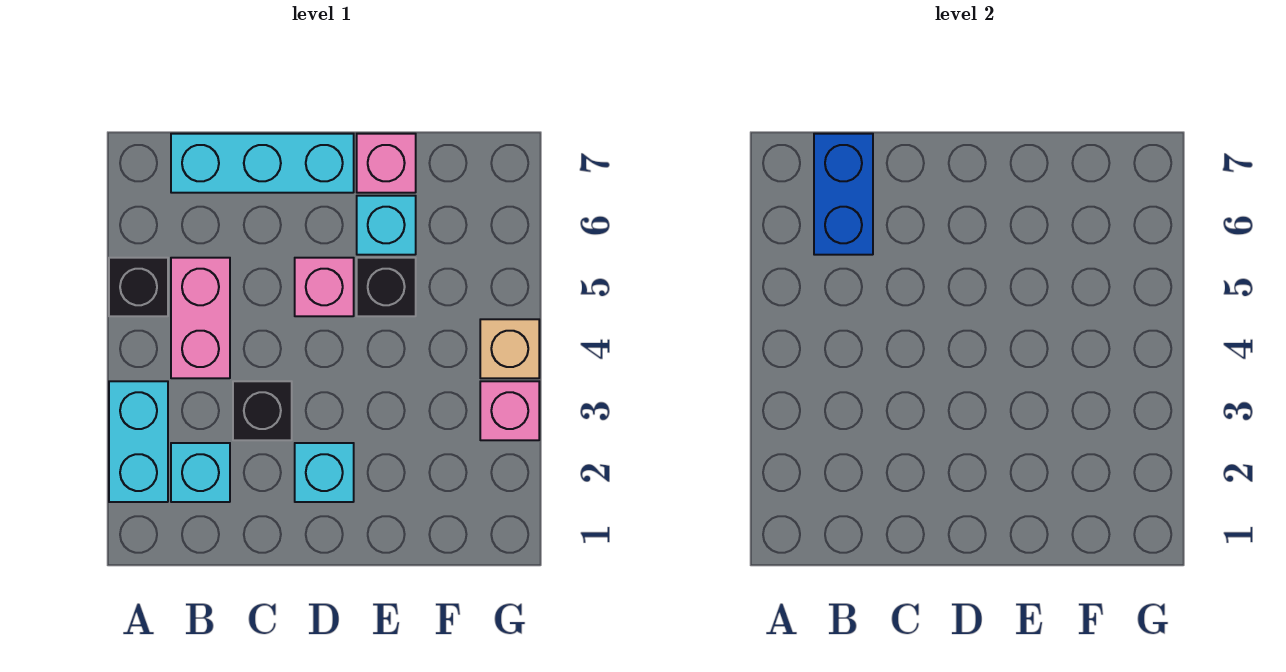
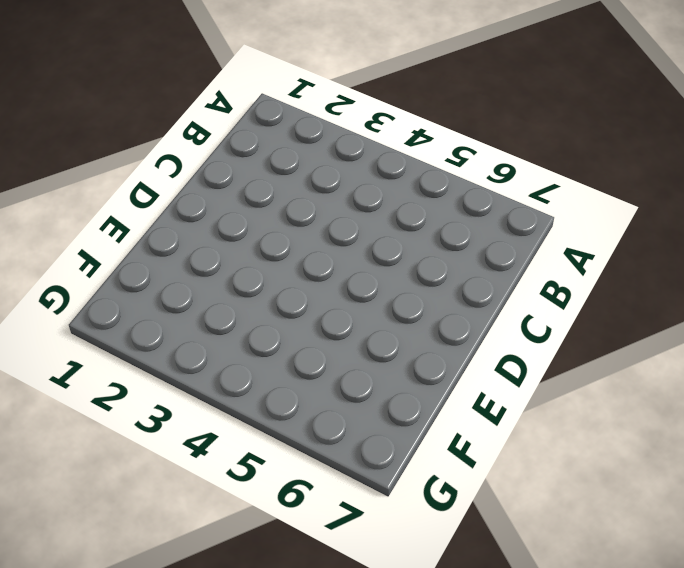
none -> cyan brick A2:A3 level 1
none -> black brick A5 level 1
none -> cyan brick B2 level 1

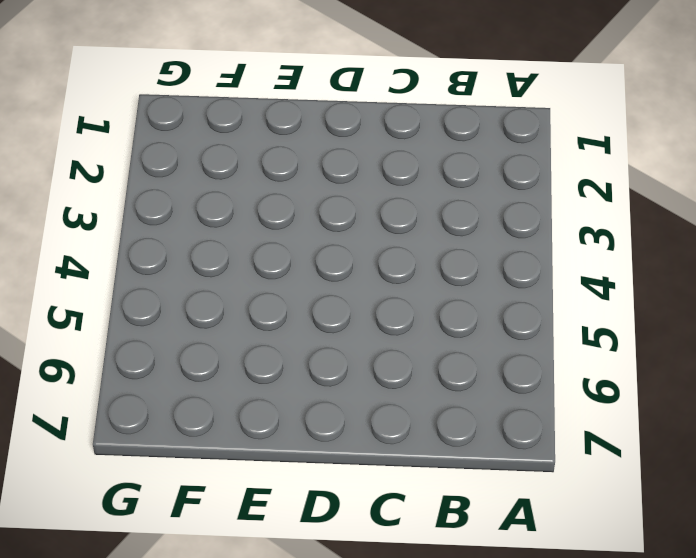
none -> cyan brick A2:A3 level 1
none -> black brick A5 level 1
none -> cyan brick B2 level 1

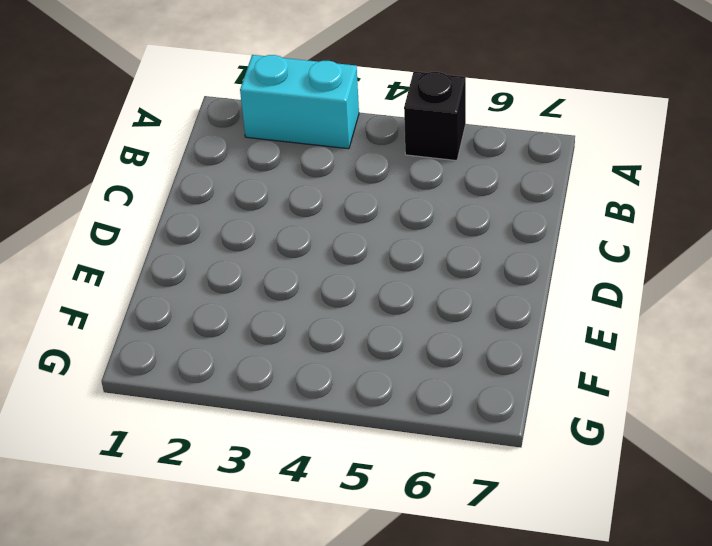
none -> cyan brick B2 level 1
none -> pink brick B4:B5 level 1
none -> cyan brick B7:D7 level 1

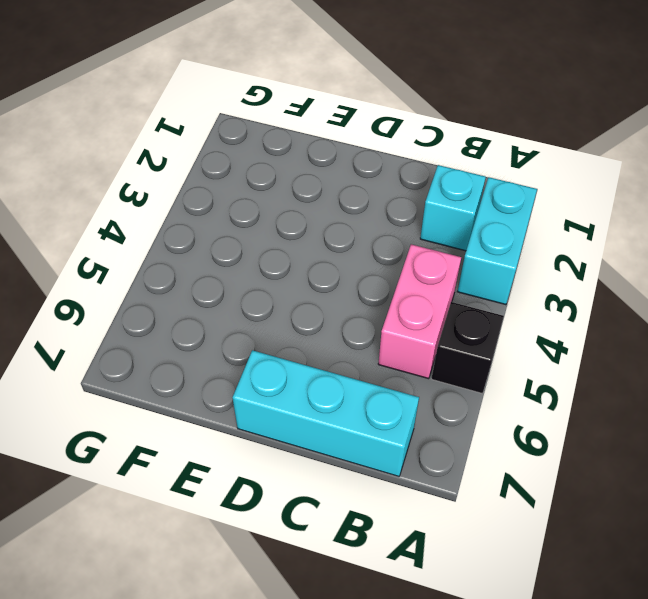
none -> black brick C3 level 1
none -> cyan brick D2 level 1
none -> pink brick D5 level 1

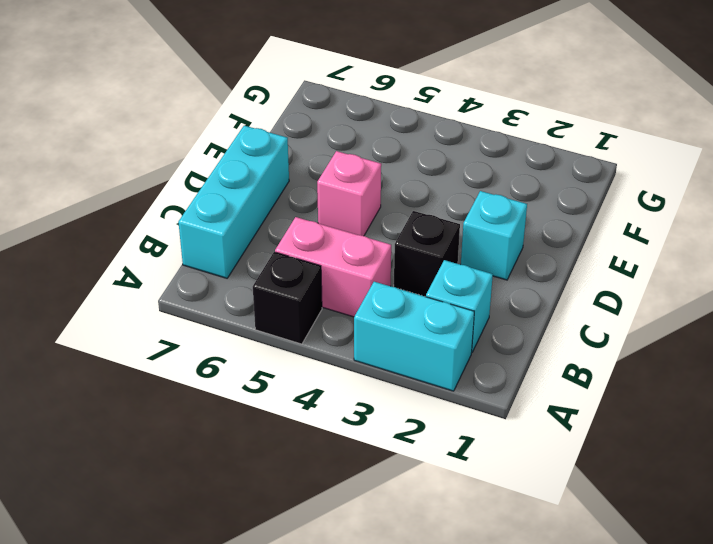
none -> black brick E5 level 1
none -> cyan brick E6 level 1
none -> pink brick E7 level 1

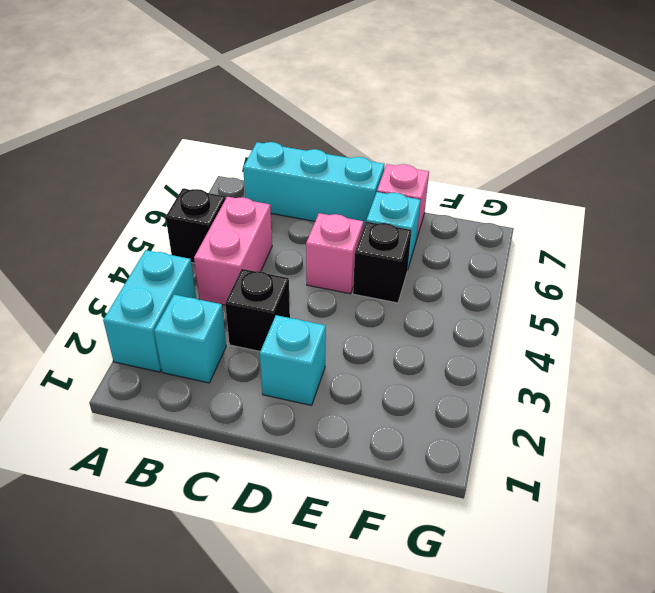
none -> pink brick G3 level 1
none -> tan brick G4 level 1
none -> blue brick B6:B7 level 2

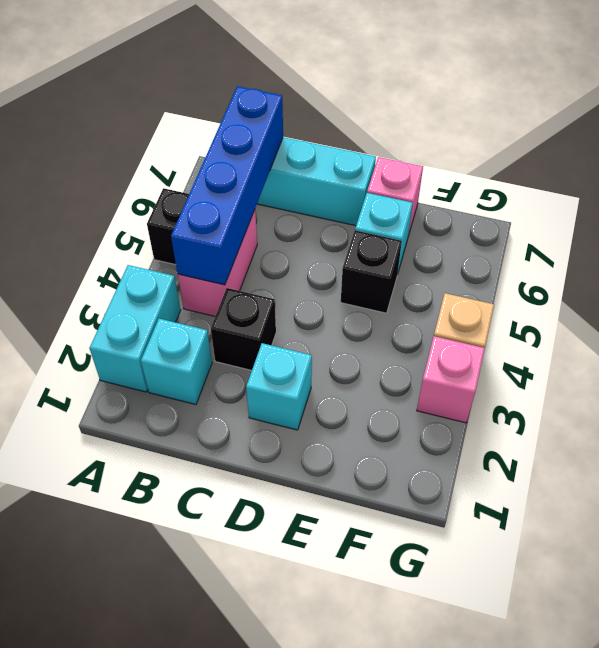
blue brick B4:B7 level 2 -> blue brick B6:B7 level 2
none -> pink brick D5 level 1

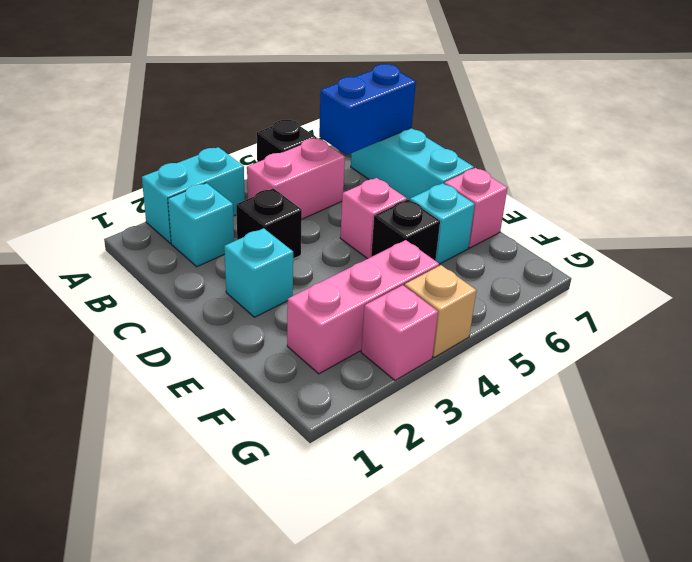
pink brick F2:F4 level 1 -> none

